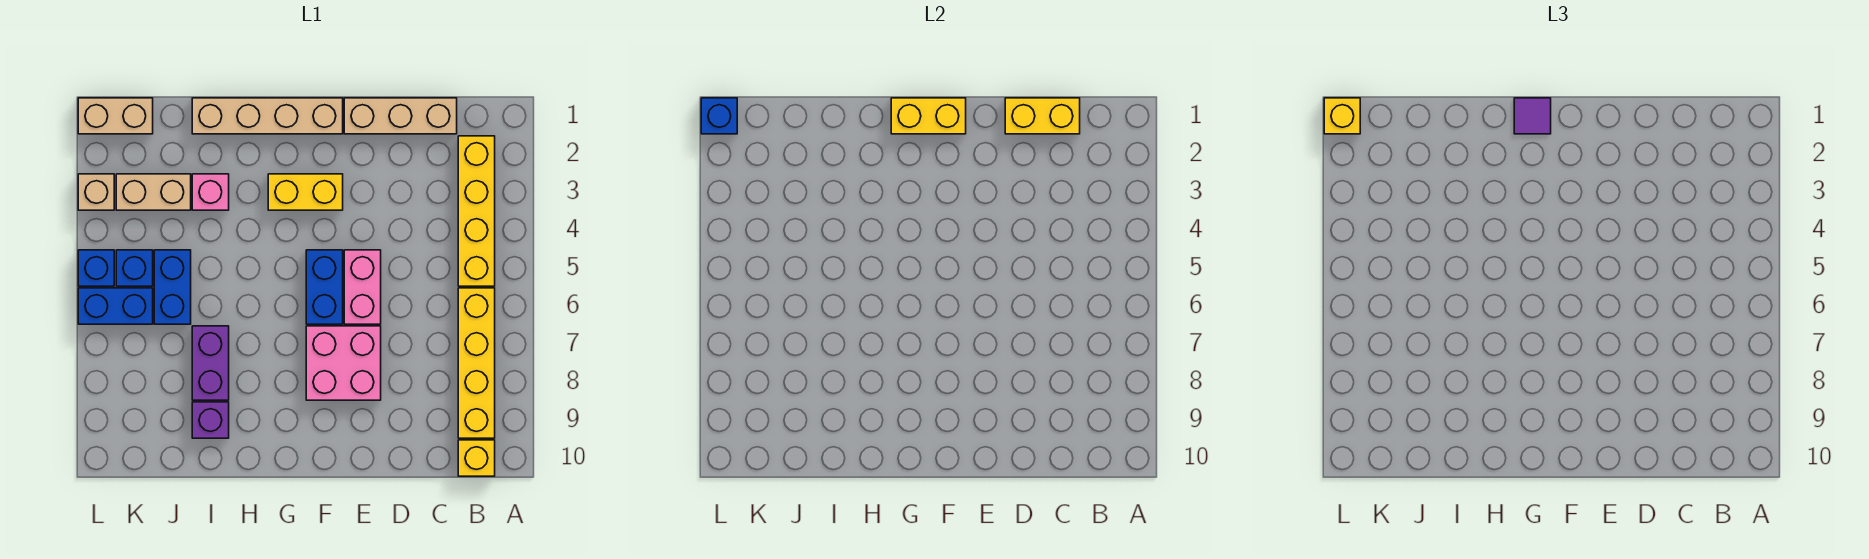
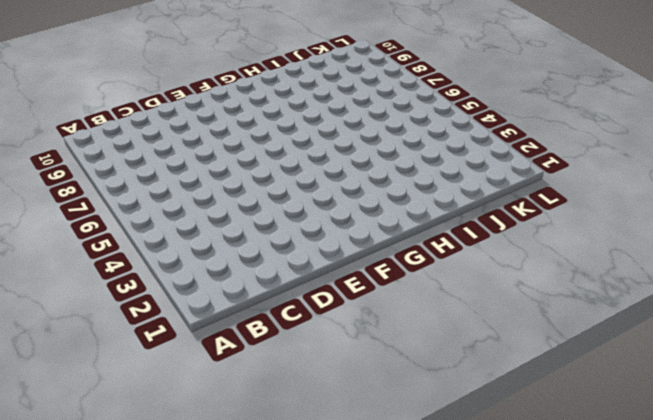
none -> yellow brick B2:B5 level 1
none -> yellow brick B6:B9 level 1
none -> yellow brick B10 level 1

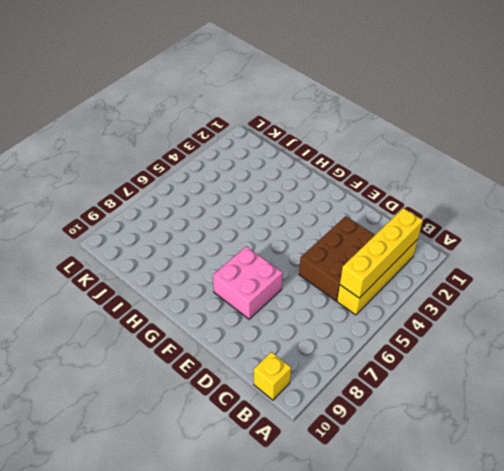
yellow brick B2:B5 level 2 -> yellow brick B6:B9 level 1
brown brick C3:D5 level 1 -> none
none -> tan brick C1:E1 level 1
none -> pink brick E5:E6 level 1
none -> tan brick F1:I1 level 1

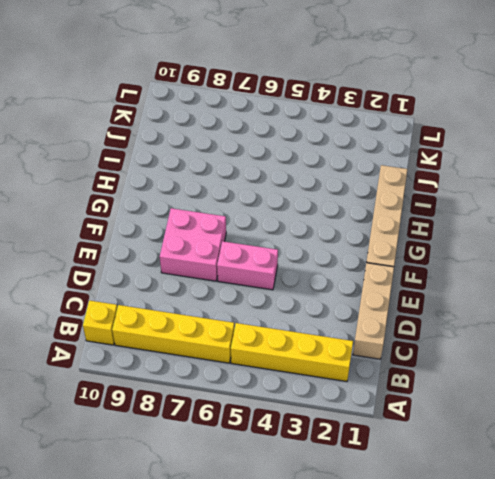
none -> yellow brick F3:G3 level 1
none -> blue brick F5:F6 level 1
none -> pink brick I3 level 1

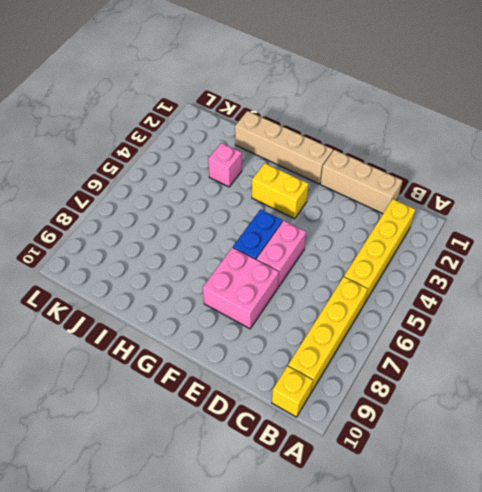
none -> purple brick I7:I8 level 1
none -> purple brick I9 level 1
none -> tan brick J3:K3 level 1

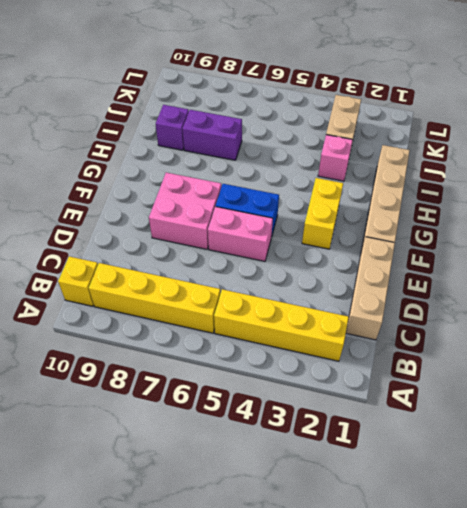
none -> blue brick J5:J6 level 1
none -> tan brick K1:L1 level 1
none -> blue brick K5 level 1

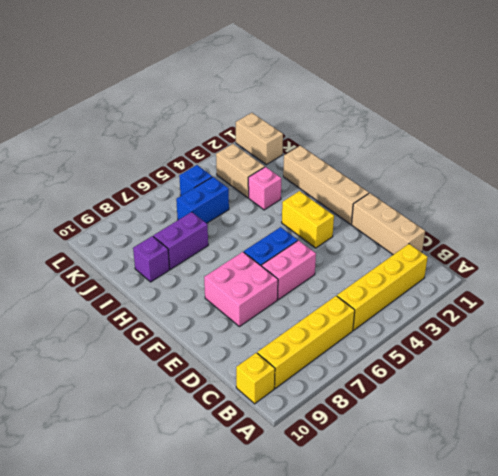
none -> blue brick K6:L6 level 1
none -> tan brick L3 level 1
none -> blue brick L5 level 1

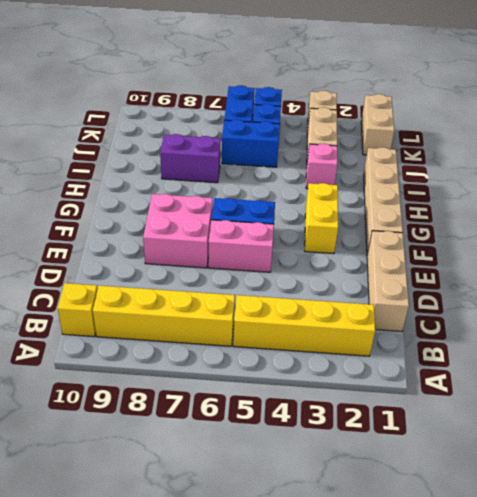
none -> purple brick I9 level 1
none -> yellow brick C1:D1 level 2
none -> yellow brick F1:G1 level 2

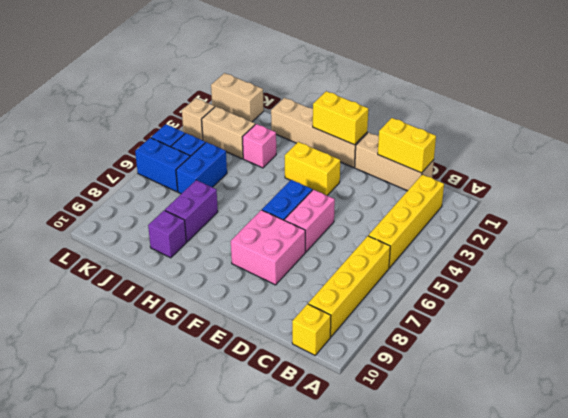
none -> blue brick L1 level 2
none -> purple tile G1 level 3
none -> yellow brick L1 level 3

